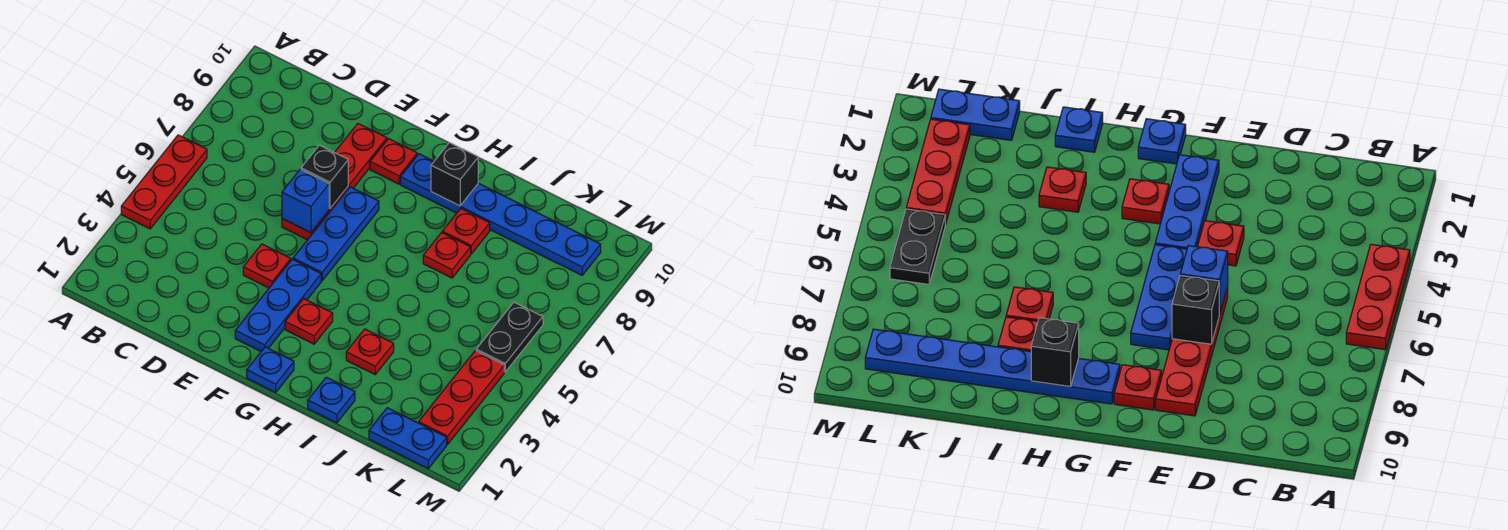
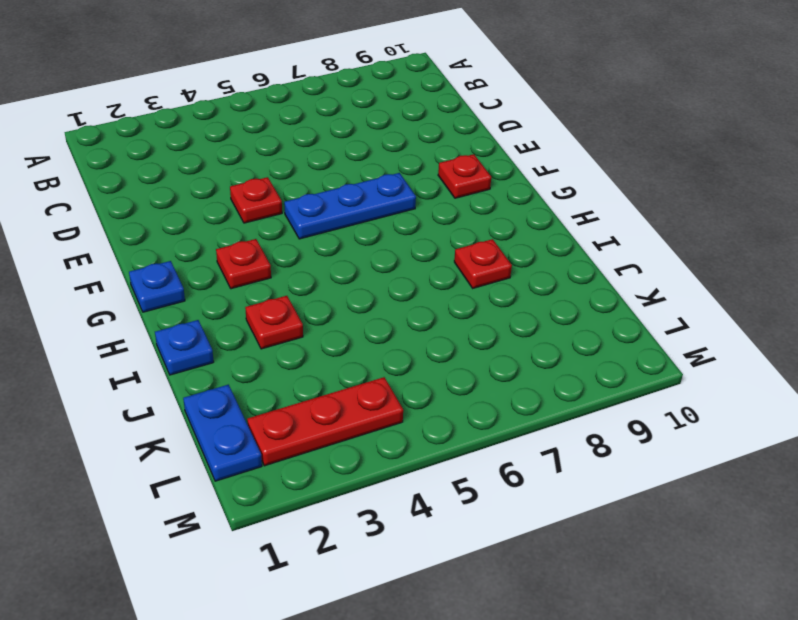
none -> red plate A4:A6 level 1
none -> red plate E6:E9 level 1
none -> blue plate F2:F4 level 1

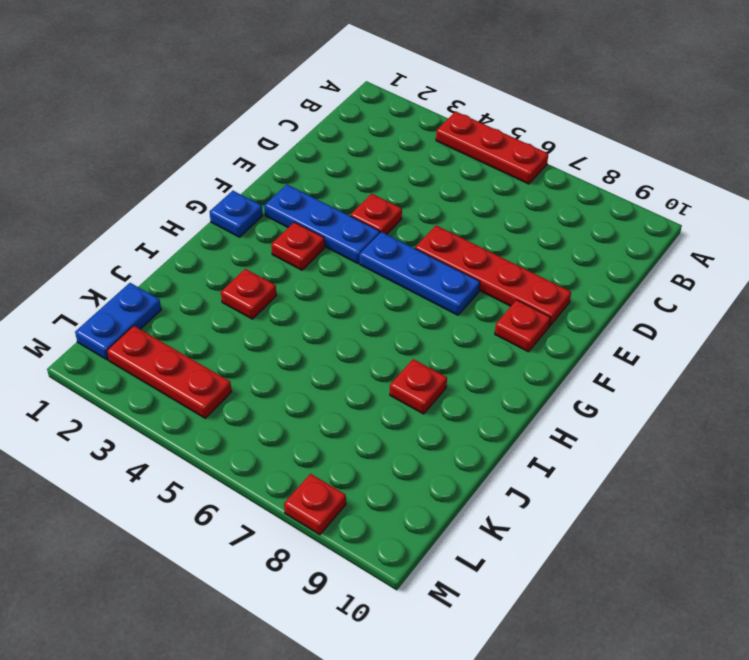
red plate M8 level 1 -> red plate I7 level 1
none -> blue plate G9:L9 level 1
none -> blue plate I1 level 1
none -> black plate L5:L6 level 1

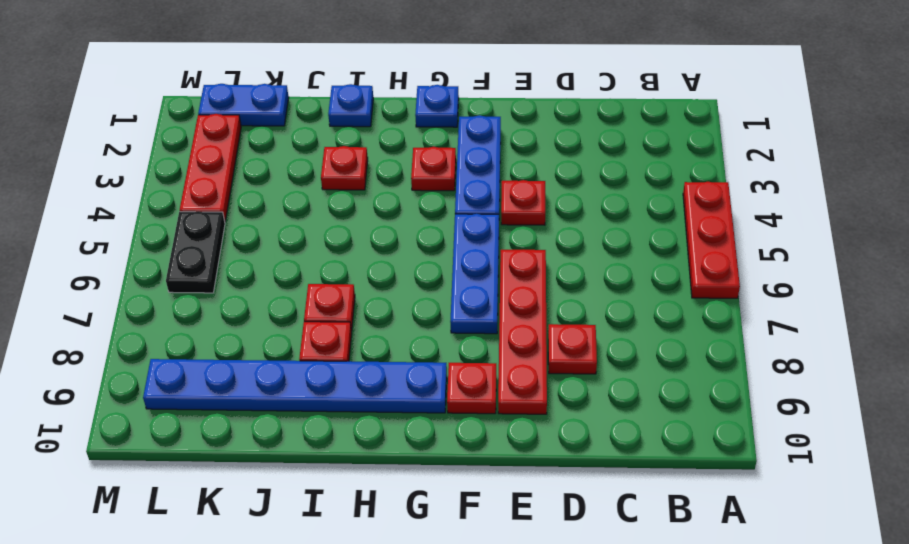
red plate D8 level 1 -> none
none -> blue brick E6 level 2
none -> black brick E7 level 2
none -> black brick H9 level 2

